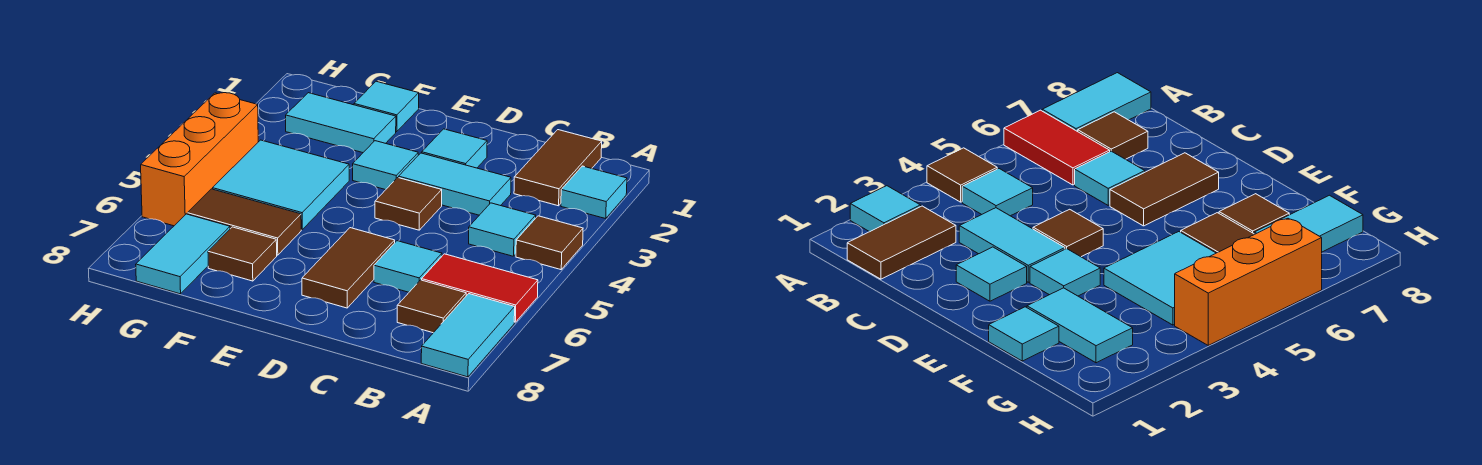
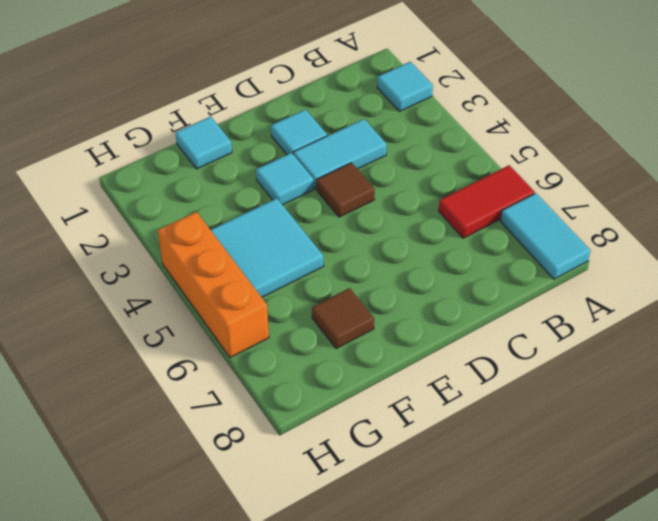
none -> brown tile A4 level 1
none -> brown tile B1:B2 level 1
none -> cyan tile B4 level 1

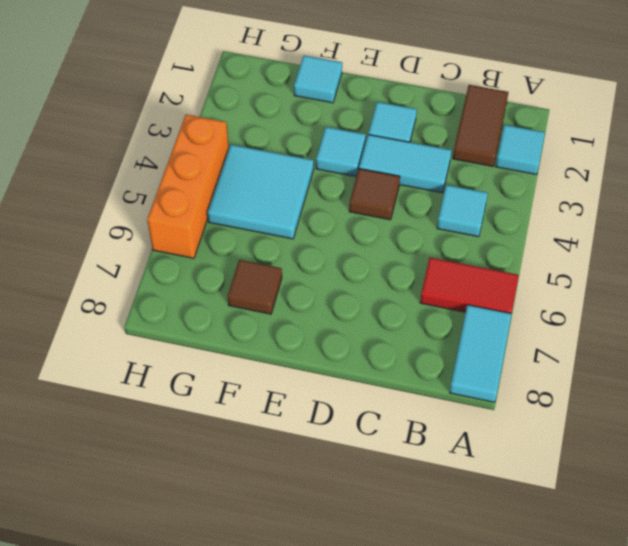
none -> brown tile A4 level 1
none -> brown tile B7 level 1
none -> cyan tile C6 level 1

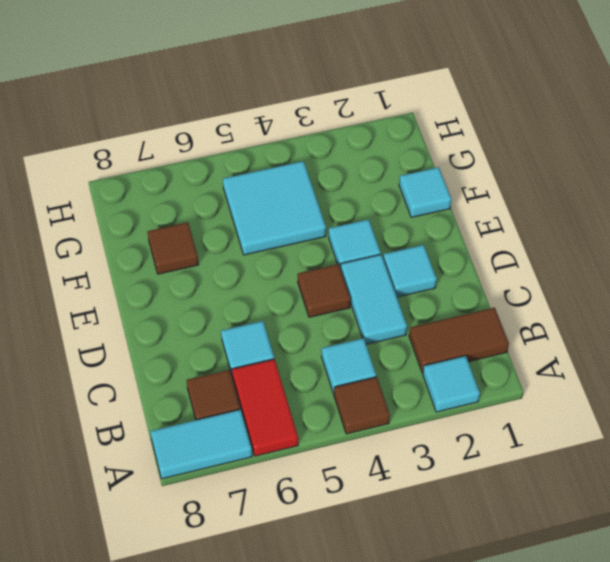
none -> brown tile D6:D7 level 1
none -> cyan tile F2:G2 level 1
none -> brown tile F6:G6 level 1

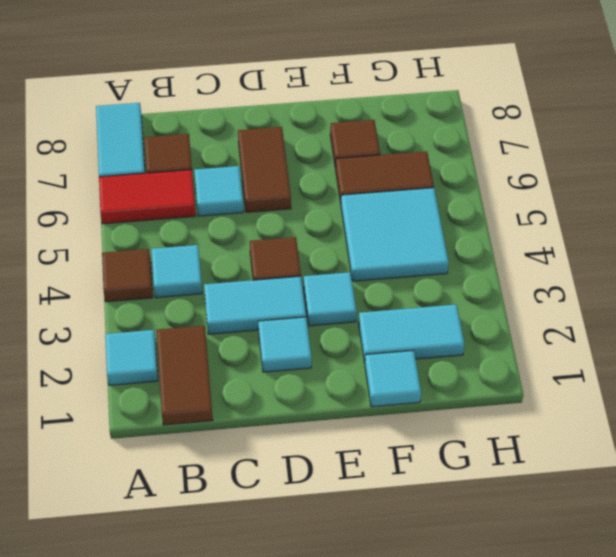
none -> cyan tile G7:G8 level 1
none -> orange brick H4:H6 level 1

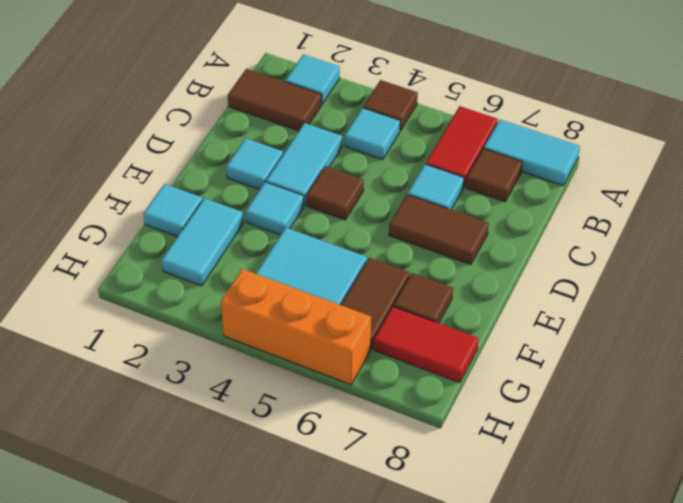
red tile G7:G8 level 1 -> cyan tile G7:G8 level 1

